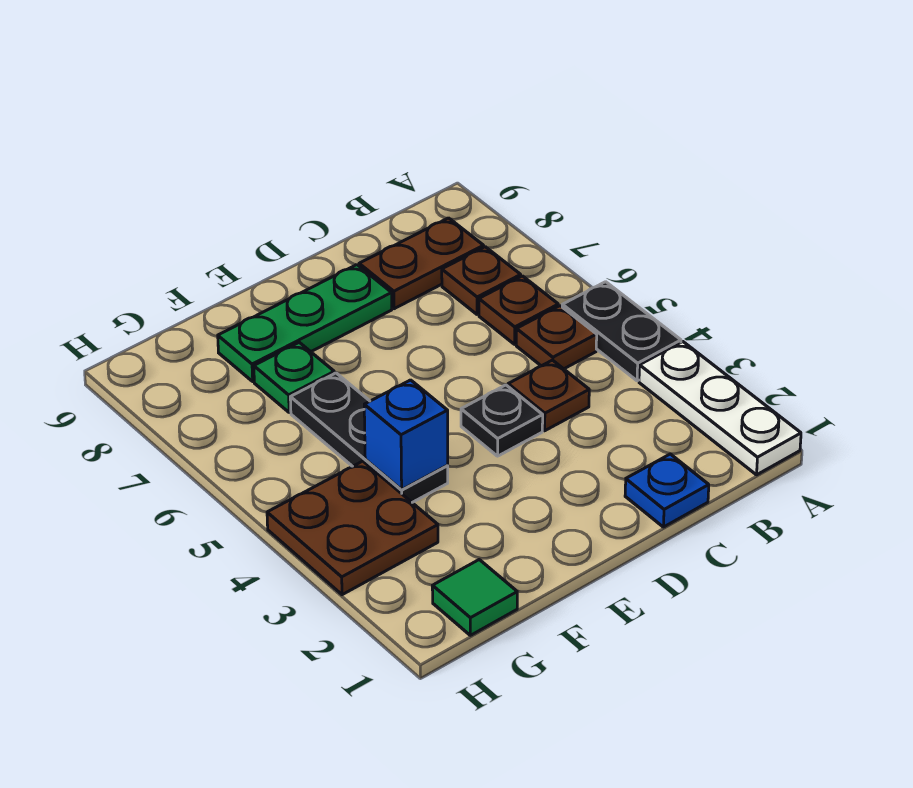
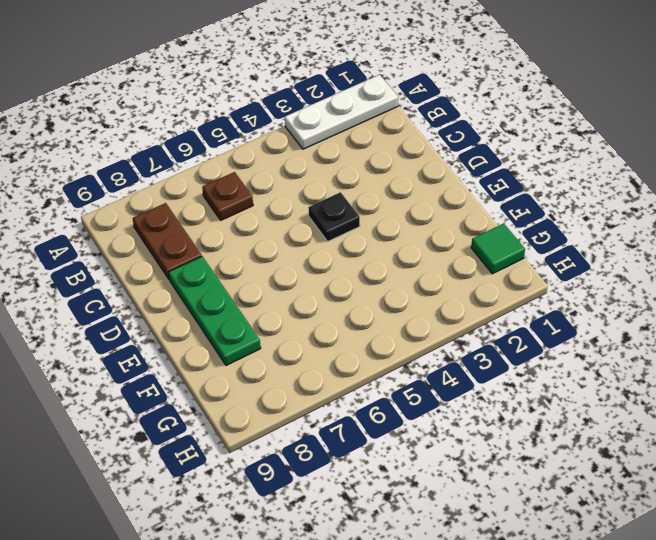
none -> black plate A4:A5 level 1
none -> brown plate B5 level 1
none -> brown plate B7 level 1

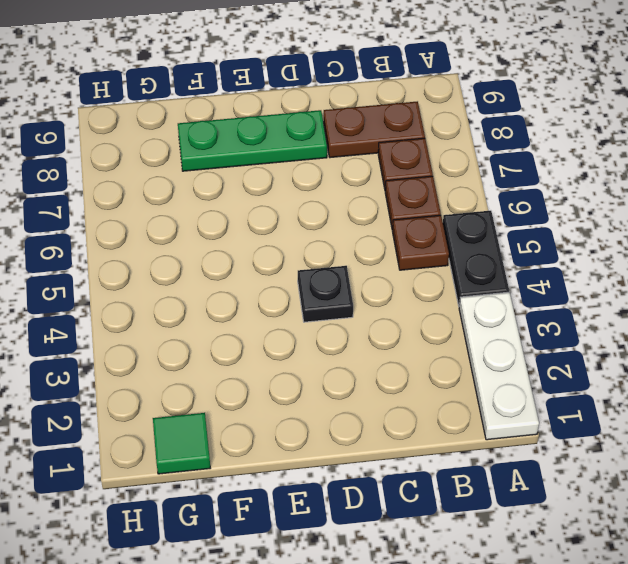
none -> blue plate C1 level 1
none -> brown plate C4 level 1
none -> black plate F4:F6 level 1

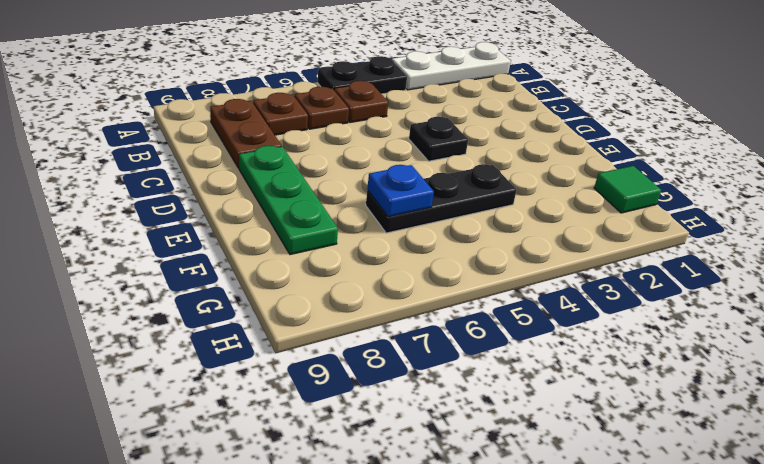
blue plate F6 level 2 -> blue plate C1 level 1
none -> brown plate C4 level 1
none -> green plate F7 level 1
none -> brown plate G3:H4 level 1

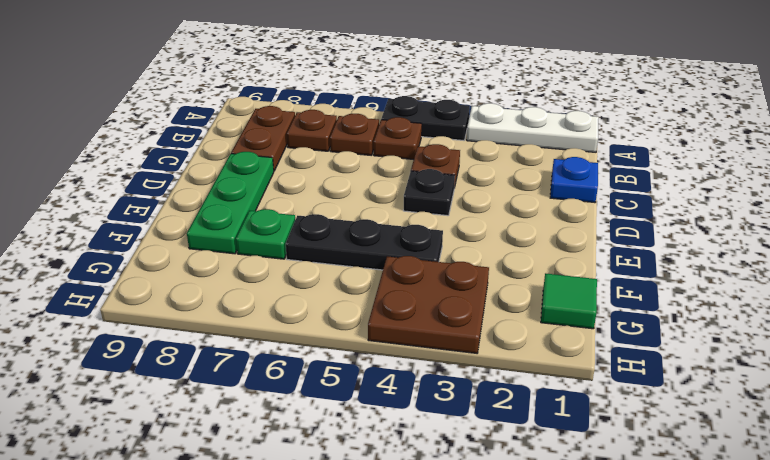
none -> blue brick F4 level 2

